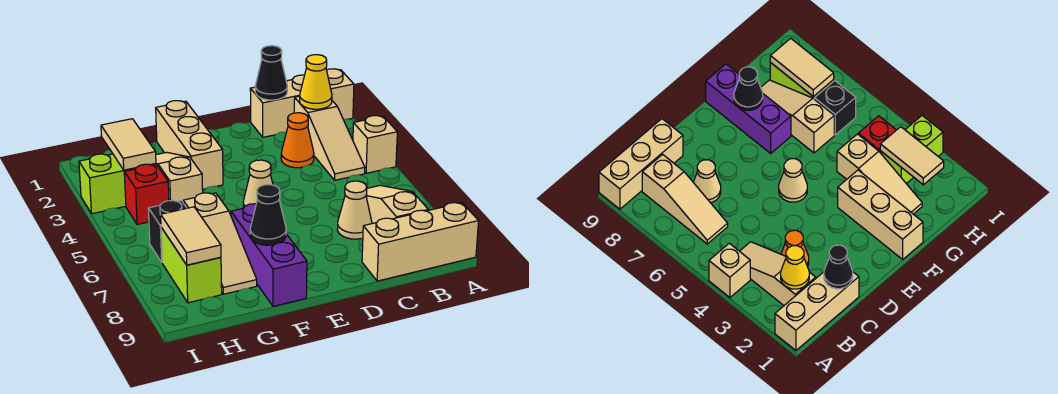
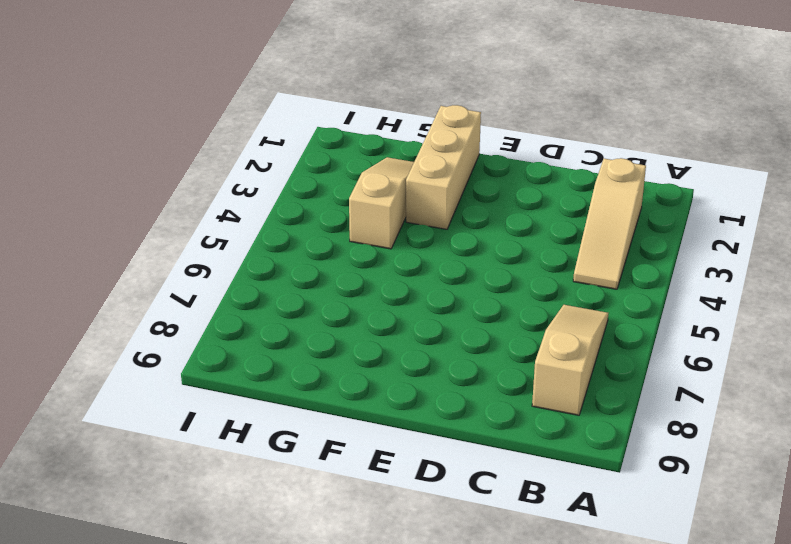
none -> tan brick A1:C1 level 1
none -> tan brick A4 level 1
none -> tan brick A9:C9 level 1

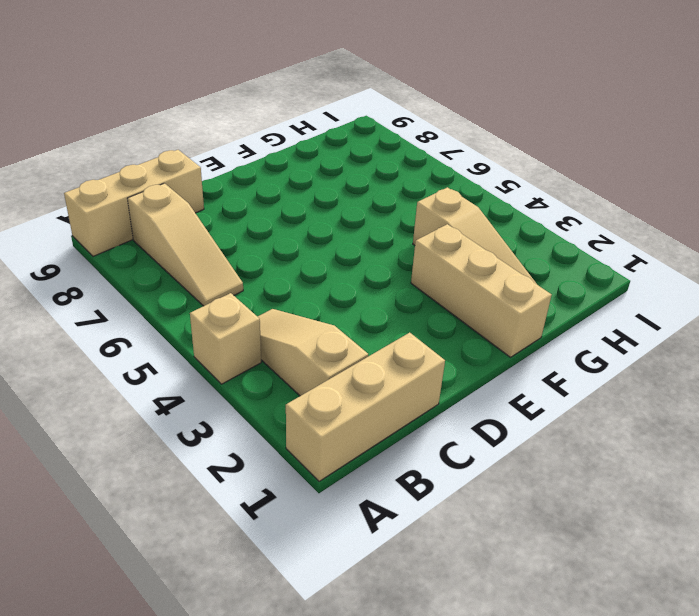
none -> orange cone C3 level 1
none -> tan cone C7 level 1
none -> tan cone E5 level 1

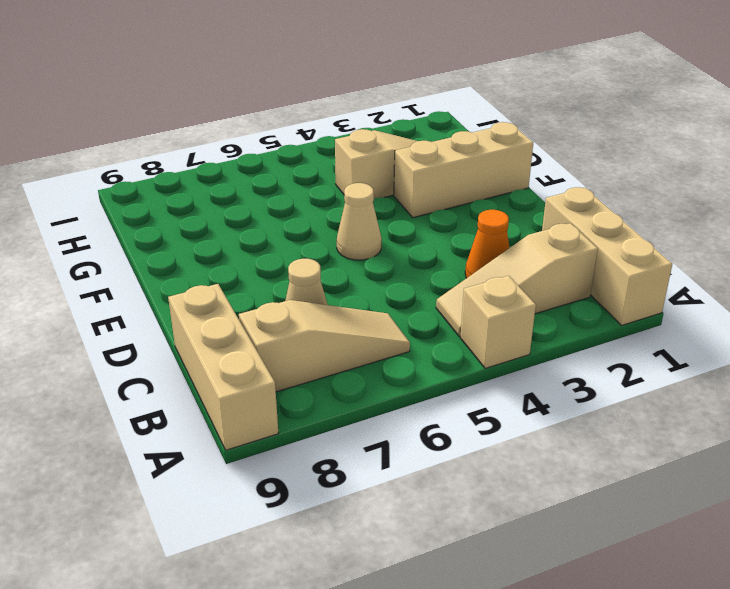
none -> purple brick F7:F9 level 1
none -> tan slope G6:G8 level 1 top 6
none -> lime brick H3:I3 level 1

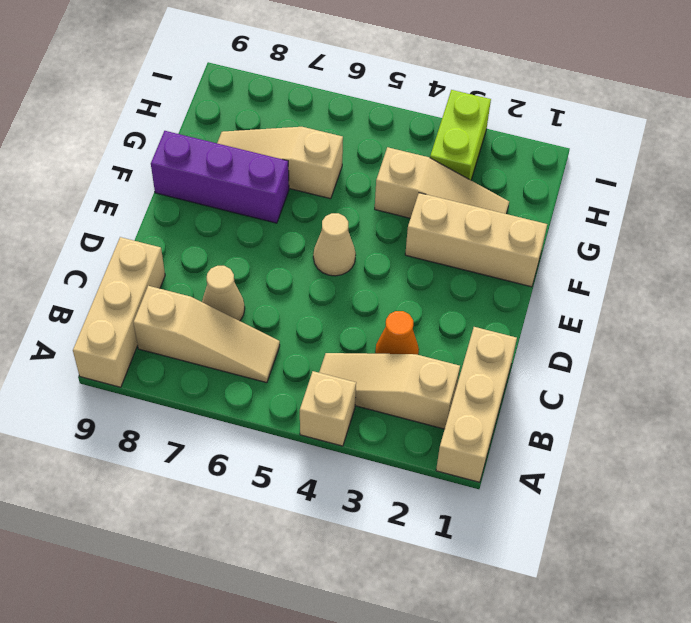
none -> red brick H4 level 1
none -> black brick H6 level 1
none -> lime brick H7:H8 level 1

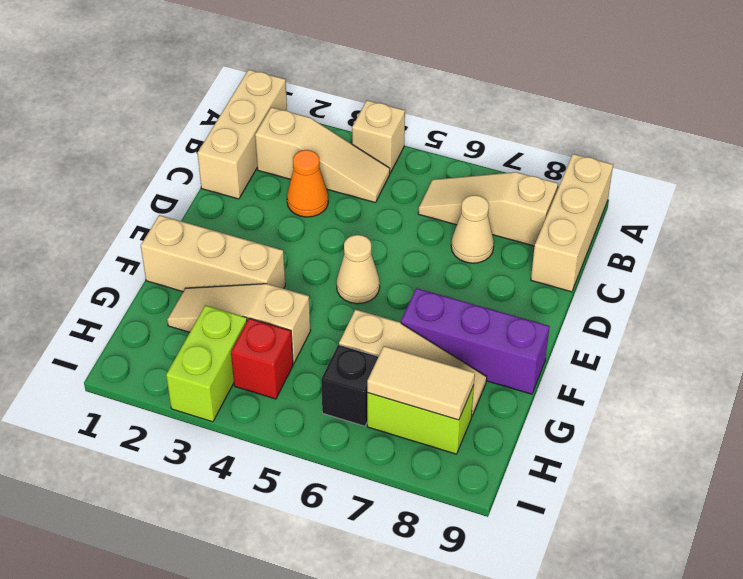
none -> yellow cone B2 level 2
none -> black cone C1 level 2
none -> black cone F8 level 2

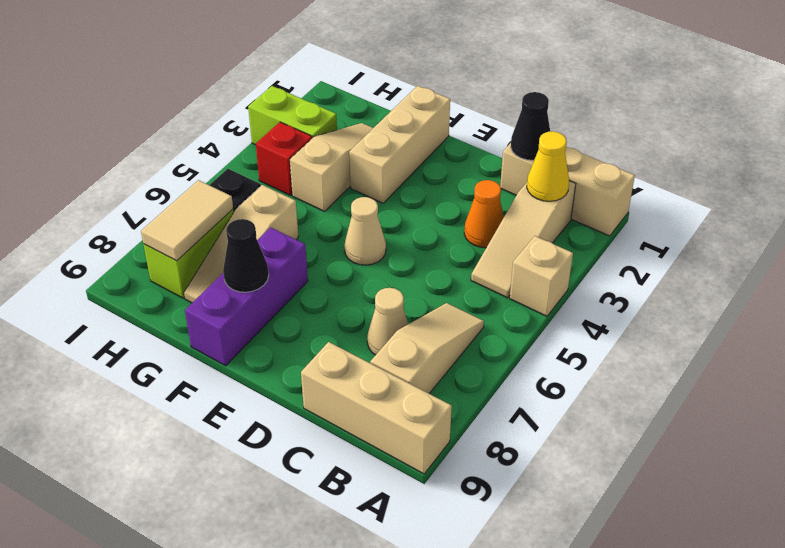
none -> tan tile H2:H3 level 2

